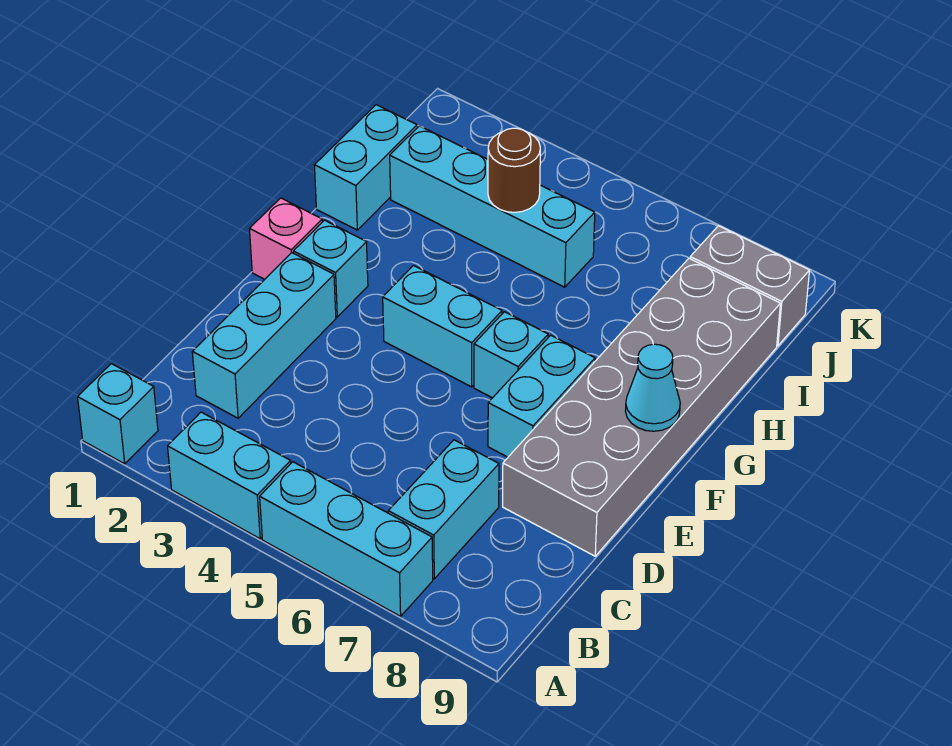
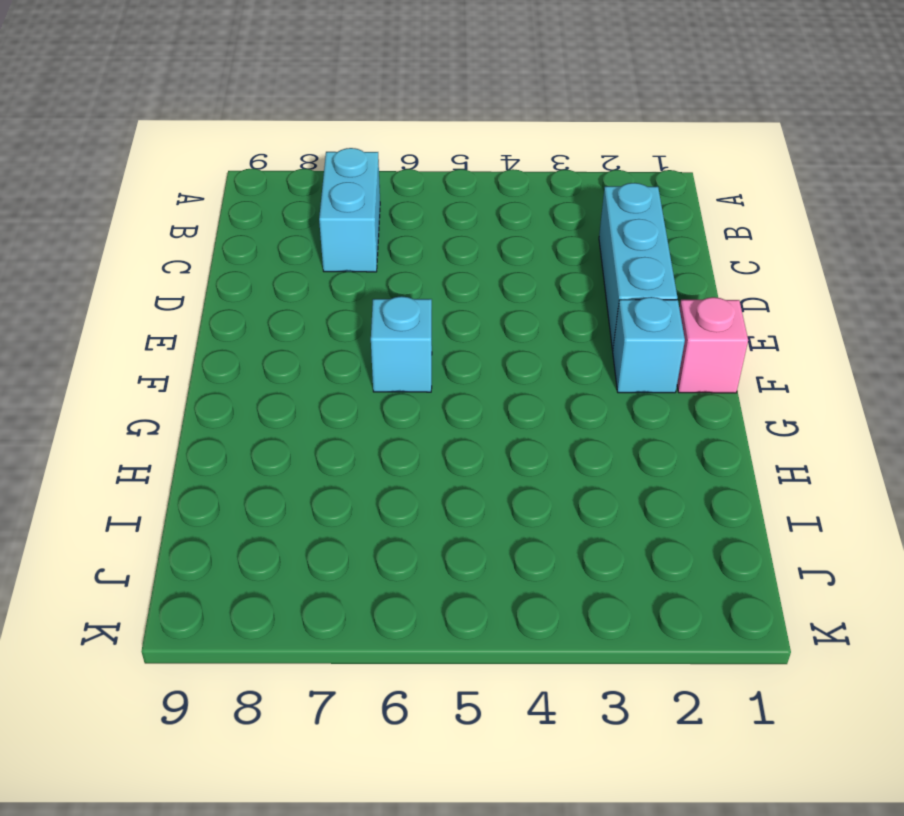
none -> cyan brick A1 level 1
none -> cyan brick A3:A4 level 1
none -> cyan brick A5:A7 level 1

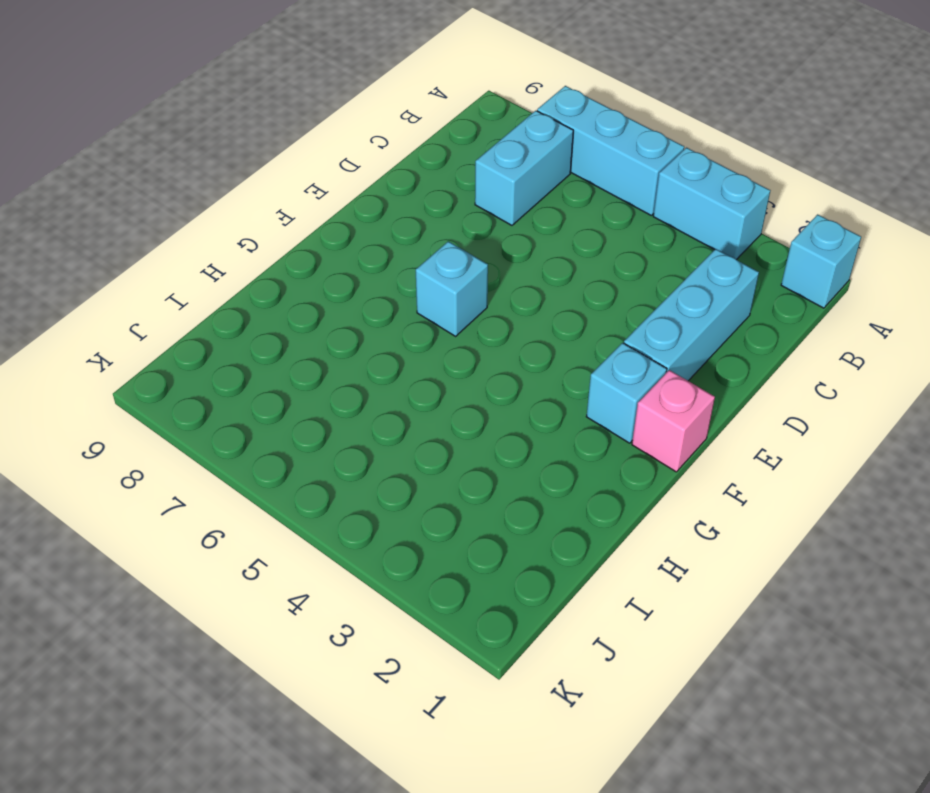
none -> grey brick D8:I9 level 1
none -> cyan brick E7:F7 level 1
none -> cyan brick F4:F5 level 1

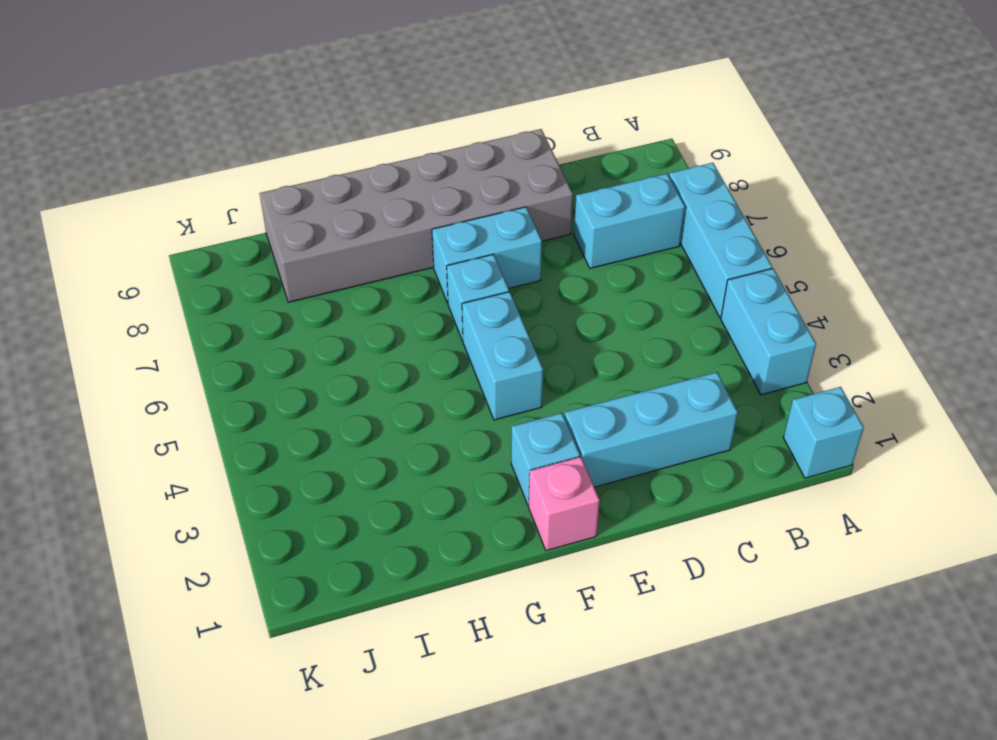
none -> cyan brick H1:I1 level 1
none -> cyan brick I2:I5 level 1
none -> grey brick J8:J9 level 1

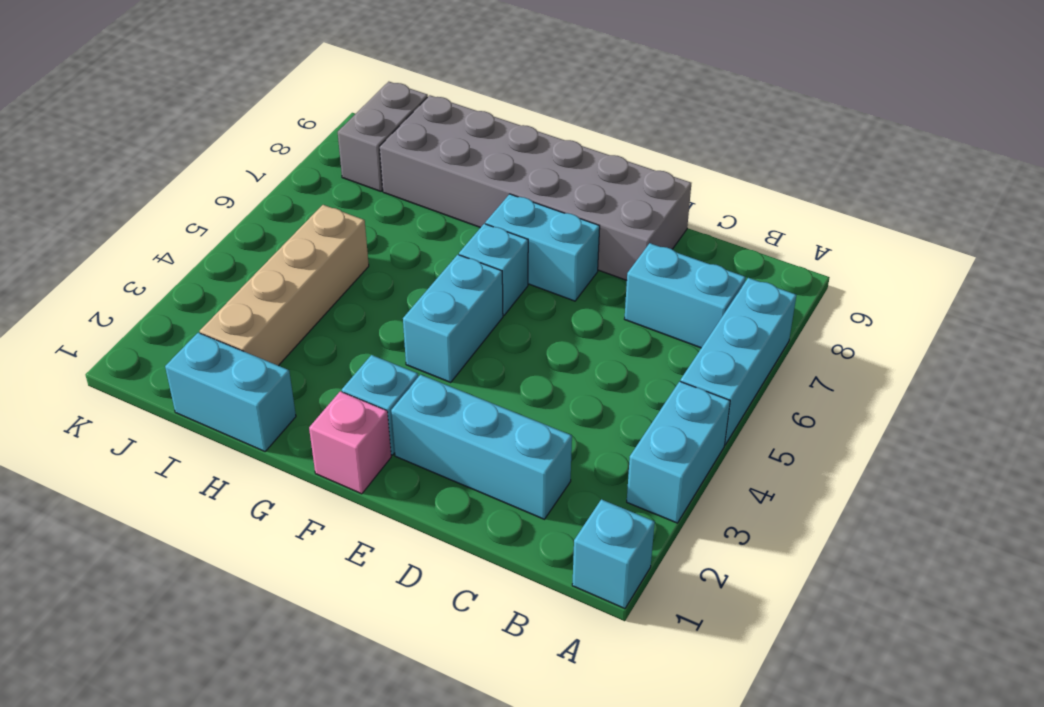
tan brick I2:I5 level 1 -> cyan brick I2:I5 level 1
none -> cyan cone F9 level 2
none -> brown round brick I4 level 2

